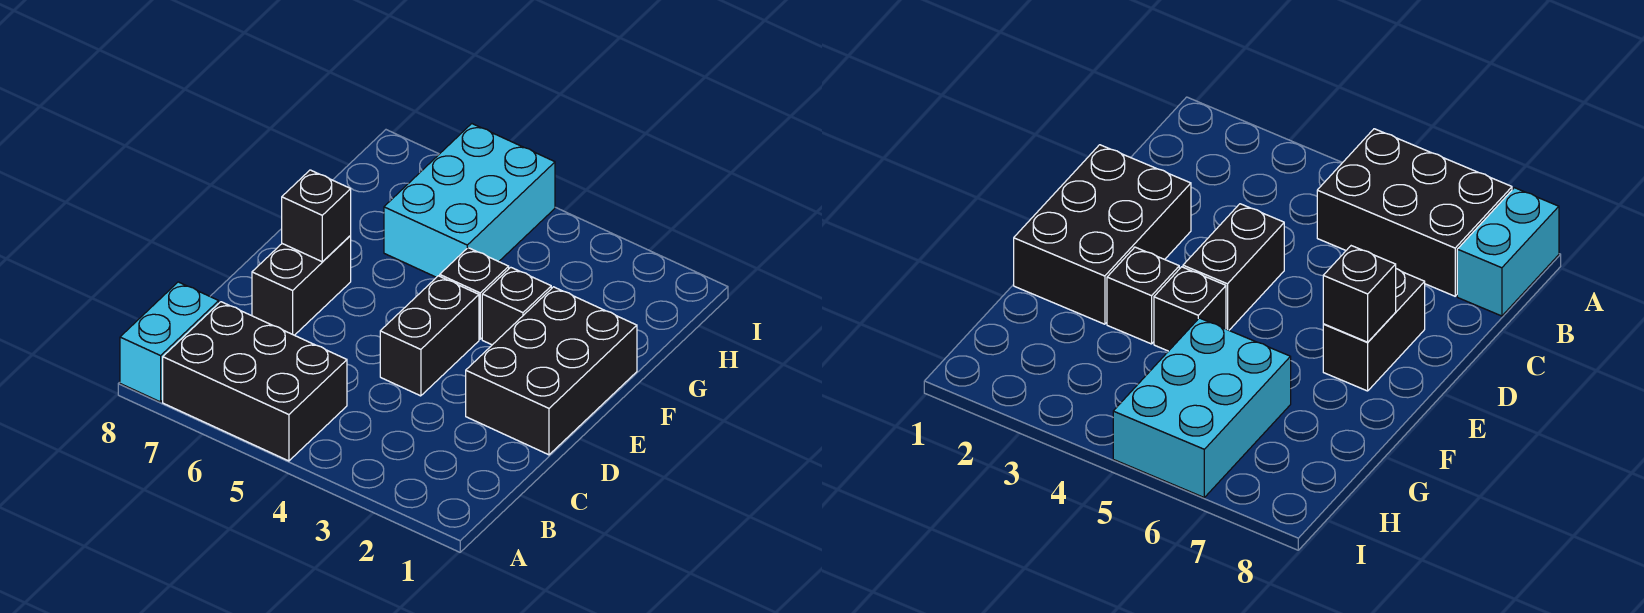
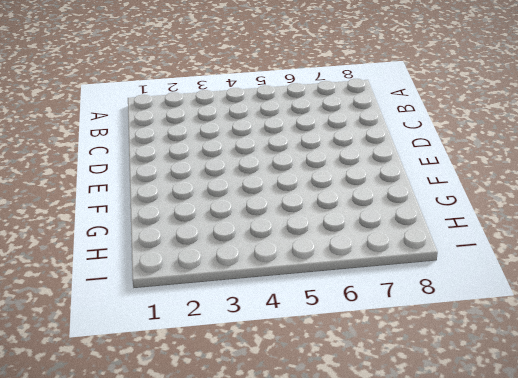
none -> black brick A5:B7 level 1
none -> cyan brick A8:B8 level 1

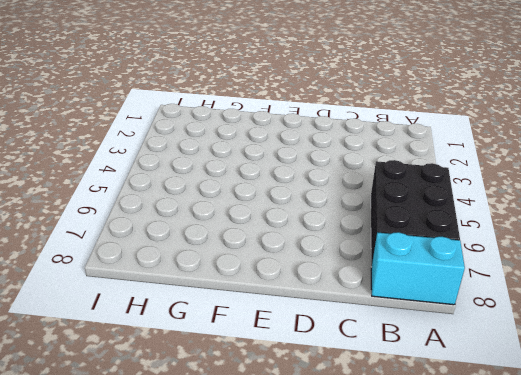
none -> black brick D1:F2 level 1
none -> black brick D4:E4 level 1

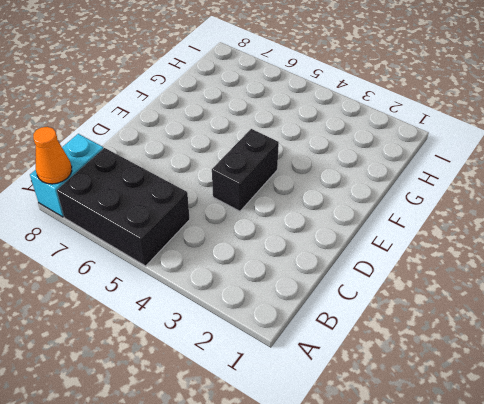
orange cone A8 level 2 -> none
none -> black brick D1:F2 level 1
none -> black brick D7:E7 level 1

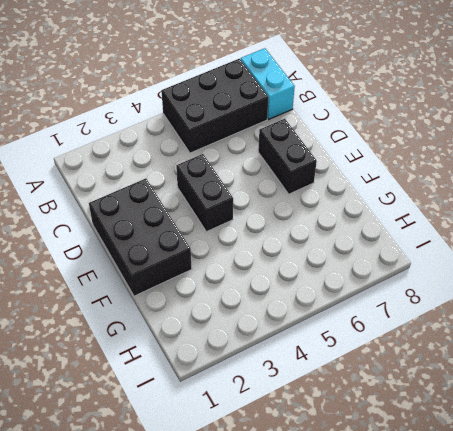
none -> black brick F3 level 1
none -> black brick F4 level 1

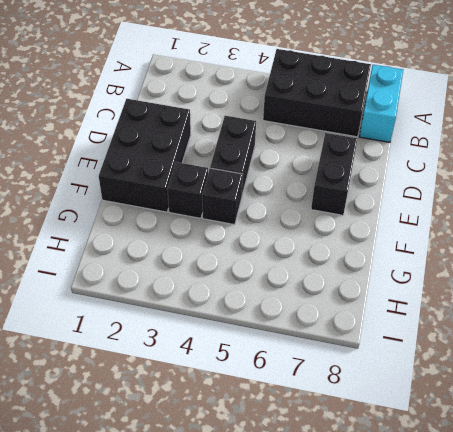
none -> cyan brick G5:I6 level 1
none -> black brick E7 level 2

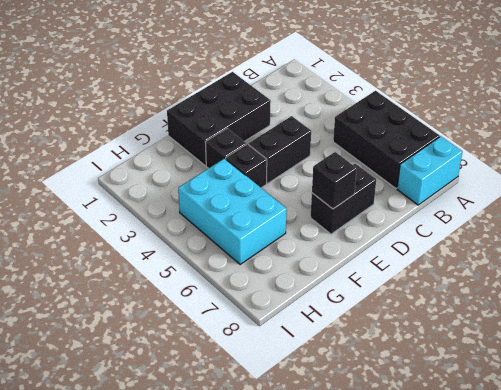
cyan brick G4:H6 level 1 -> cyan brick G5:I6 level 1

